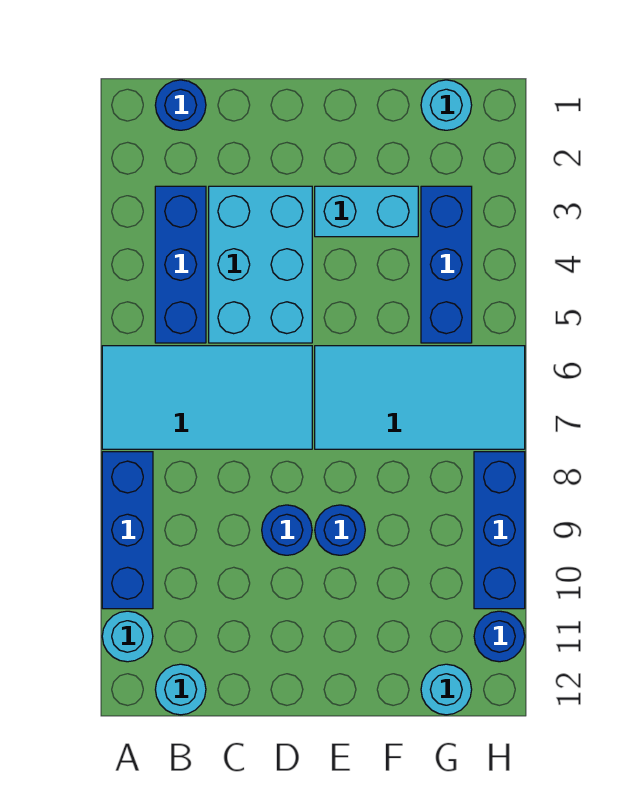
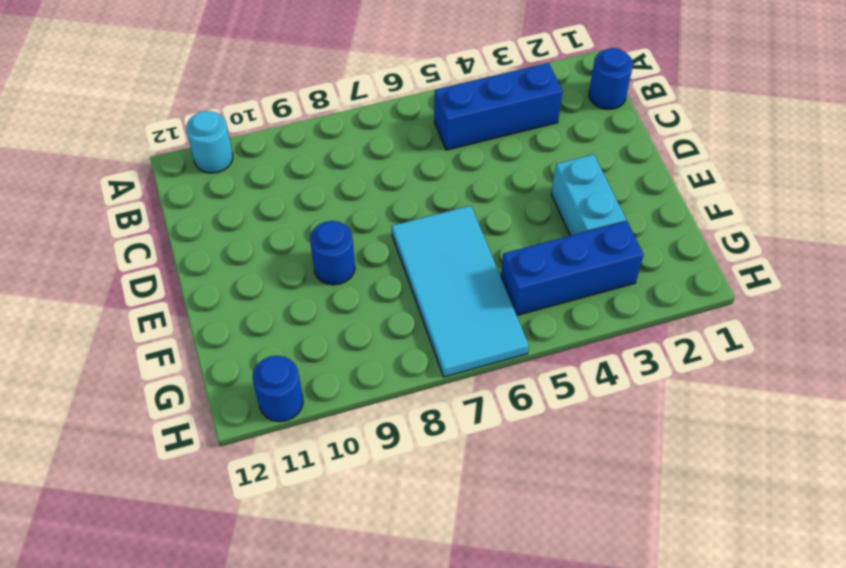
none -> cyan tile A6:D7 level 1
none -> blue brick A8:A10 level 1
none -> cyan round brick B12 level 1

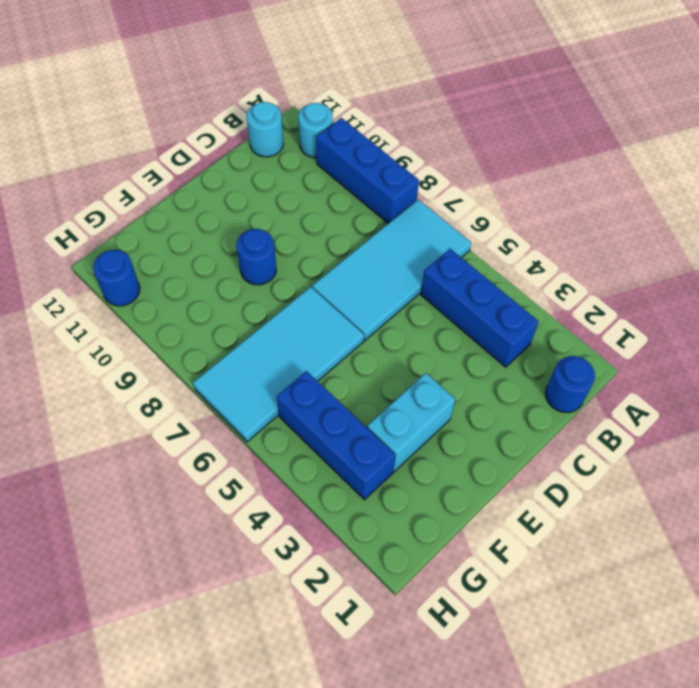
none -> cyan brick C3:D5 level 1
none -> blue round brick D9 level 1
none -> cyan round brick G1 level 1

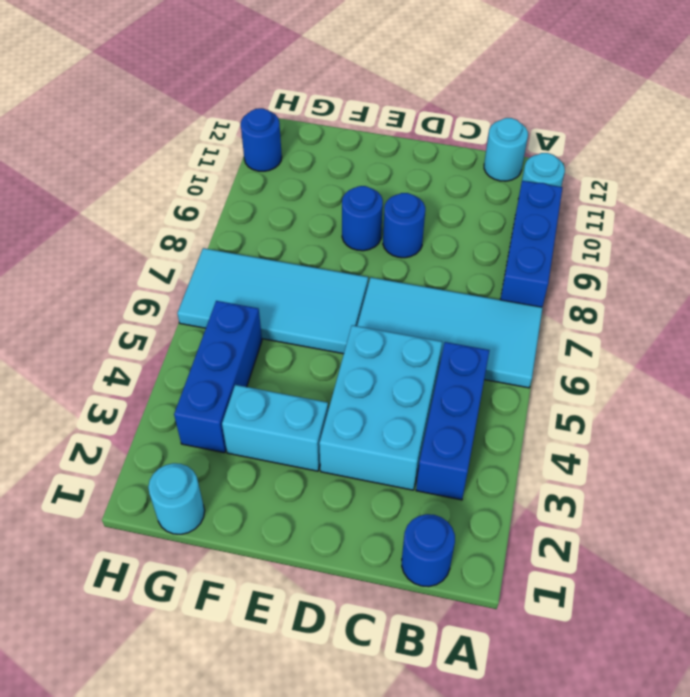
none -> cyan round brick G12 level 1
none -> blue brick H8:H10 level 1

